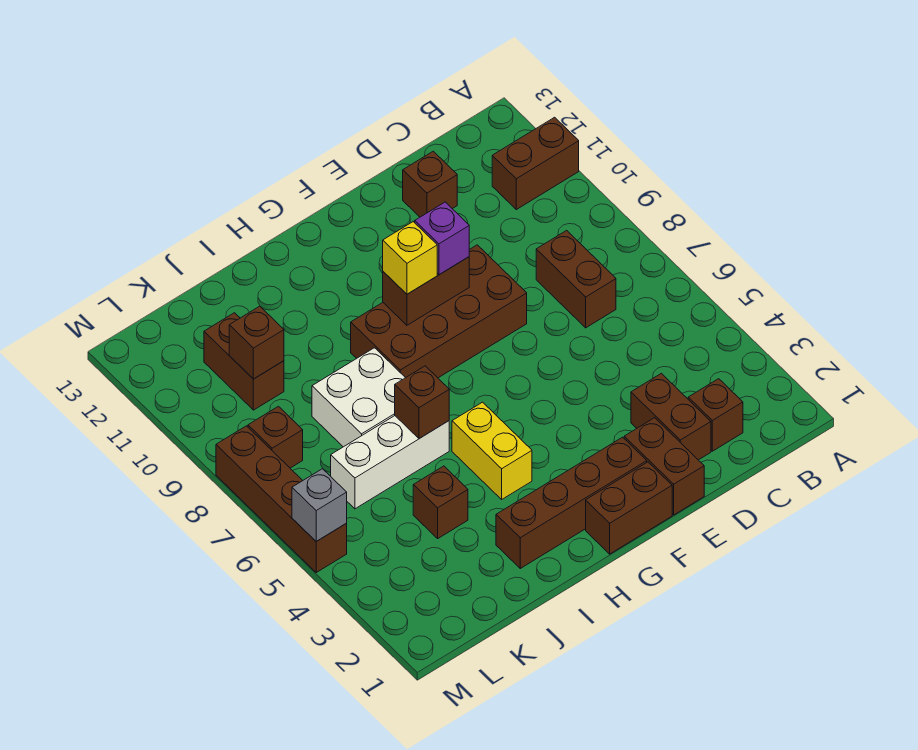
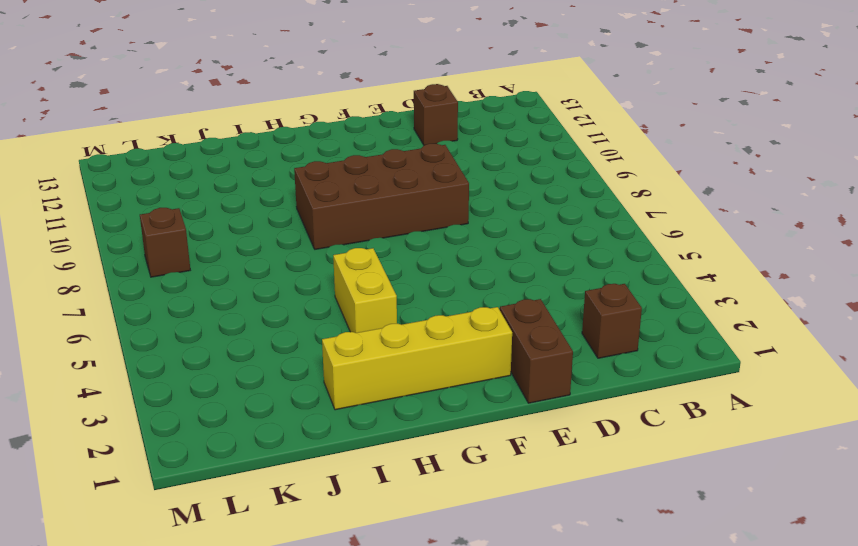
yellow brick F2:I2 level 1 -> brown brick F2:I2 level 1
none -> brown brick A11:B11 level 1
none -> brown brick C7:C8 level 1
none -> brown brick D2:D3 level 1

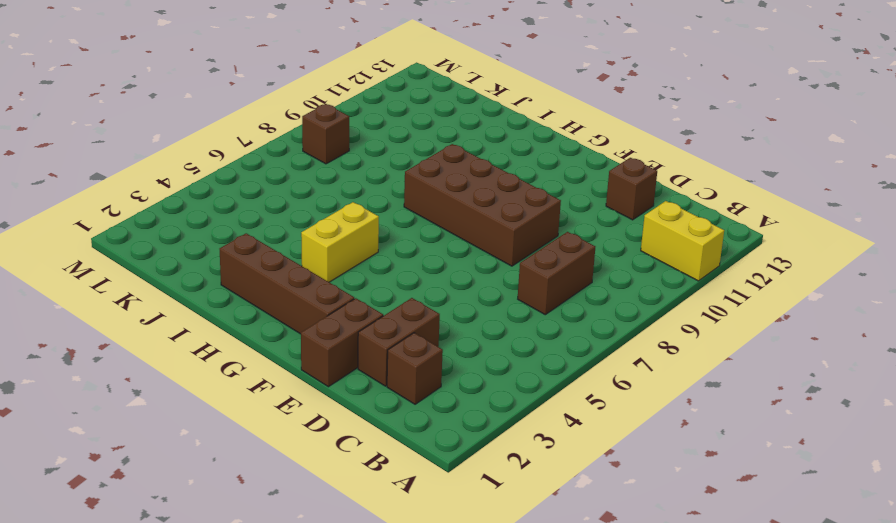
yellow brick A11:B11 level 1 -> brown brick A11:B11 level 1
none -> brown brick F1:G1 level 1
none -> white brick I6:K6 level 1
none -> white brick I7:J8 level 1

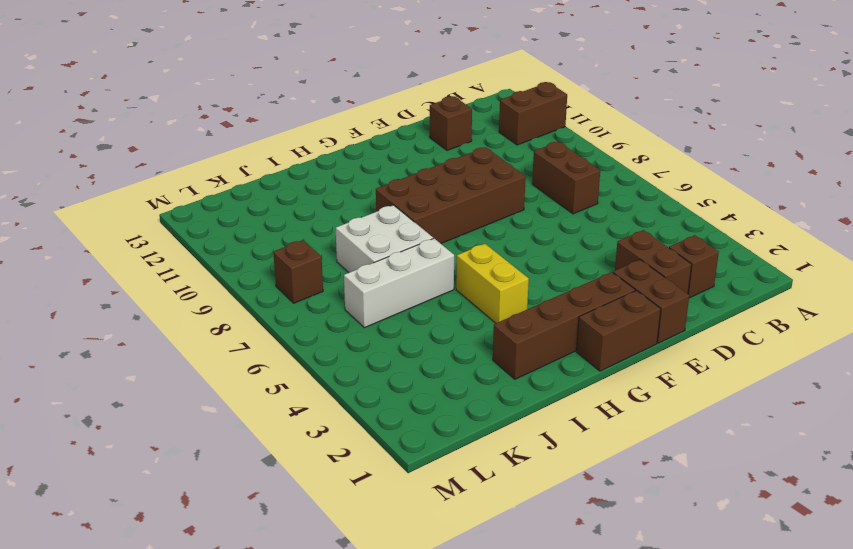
none -> brown brick J4 level 1
none -> brown brick K10:K11 level 1
none -> brown brick M5:M8 level 1

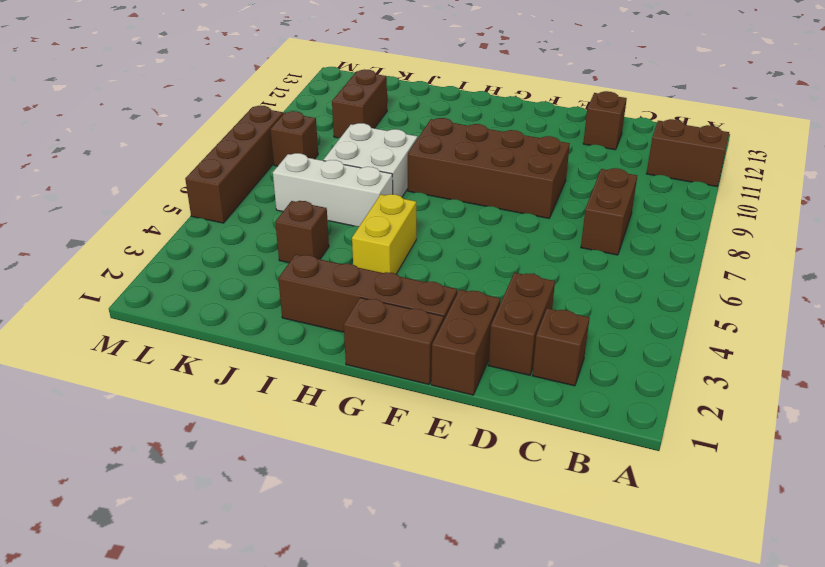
none -> brown brick F9:G9 level 2
none -> brown brick I6 level 2
none -> brown brick K10 level 2

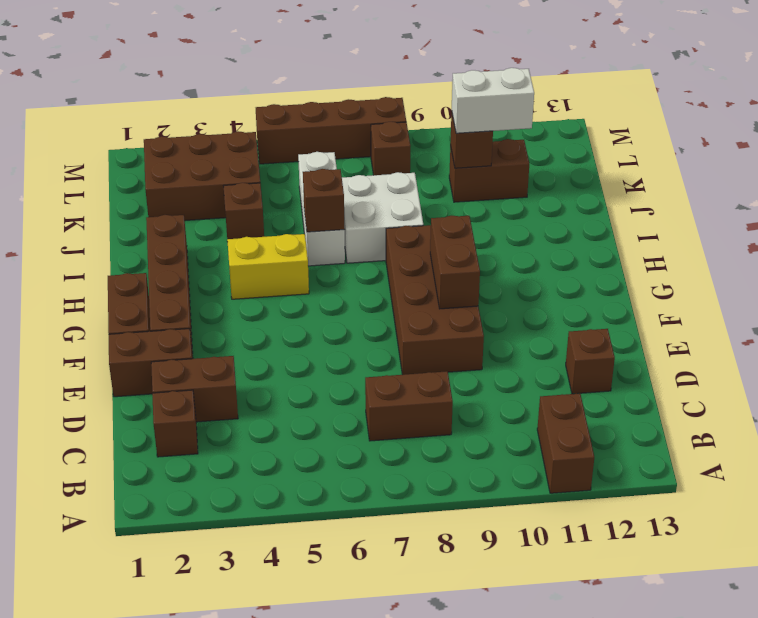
brown brick K2:L4 level 1 -> none
white brick K10:K11 level 3 -> none
none -> grey brick M5 level 2
none -> purple brick F9 level 3
none -> yellow brick G9 level 3

